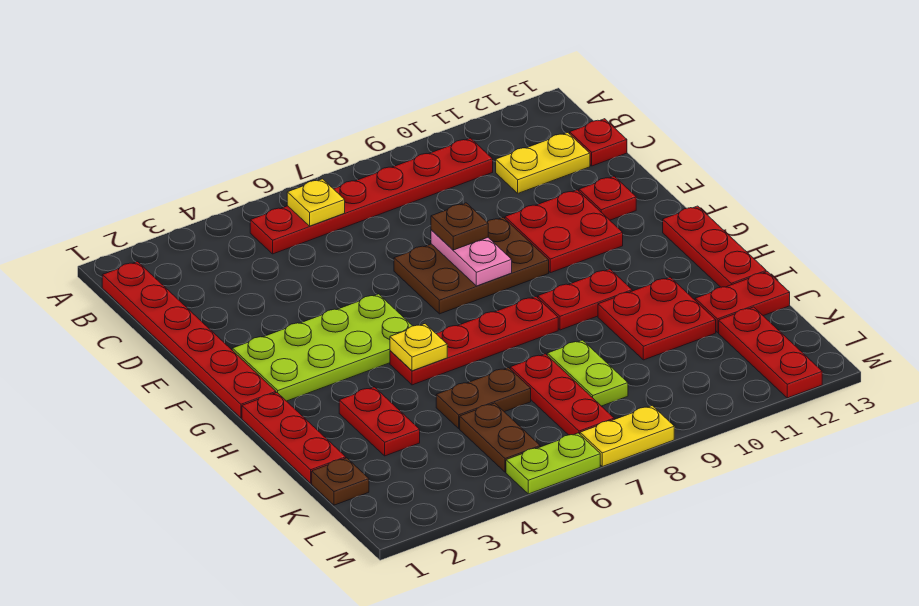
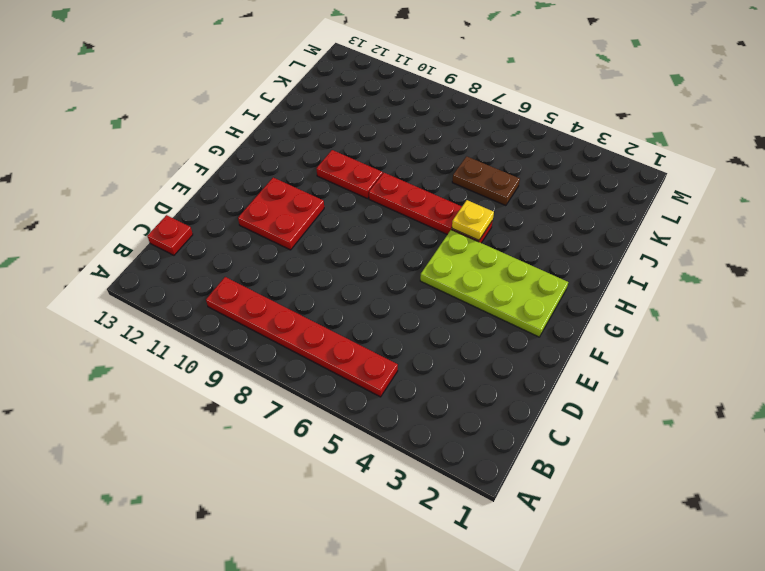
none -> red plate B1:G1 level 1
none -> yellow plate C11:C12 level 1
none -> brown plate E7:F9 level 1

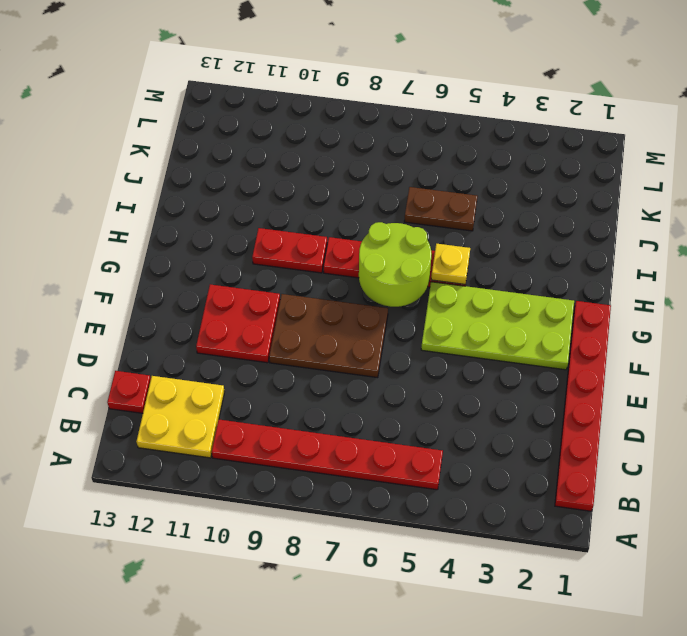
yellow plate B11:C12 level 1 -> yellow plate C11:C12 level 1
lime round brick G6:H7 level 2 -> none
none -> red plate E12 level 1
none -> red plate G13:I13 level 1
none -> red plate H1:J1 level 1

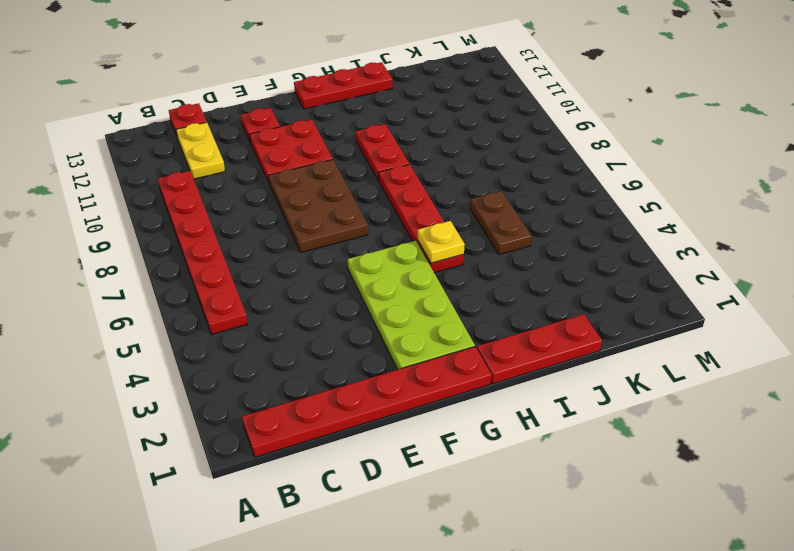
none -> red plate I3:J3 level 1
none -> red plate I10:J11 level 1
none -> red plate J7:L7 level 1

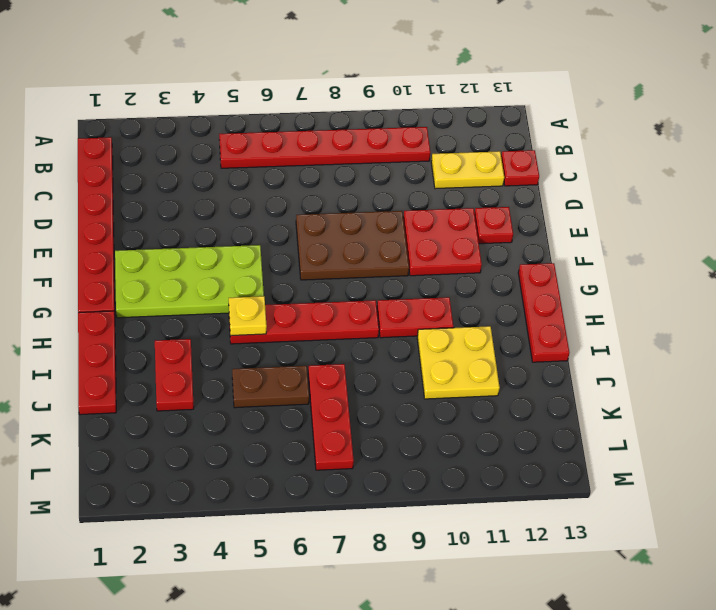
yellow plate I10:J11 level 1 -> red plate I10:J11 level 1
none -> lime plate J8:K8 level 1
none -> red plate J12:J13 level 1
none -> brown plate K1 level 1

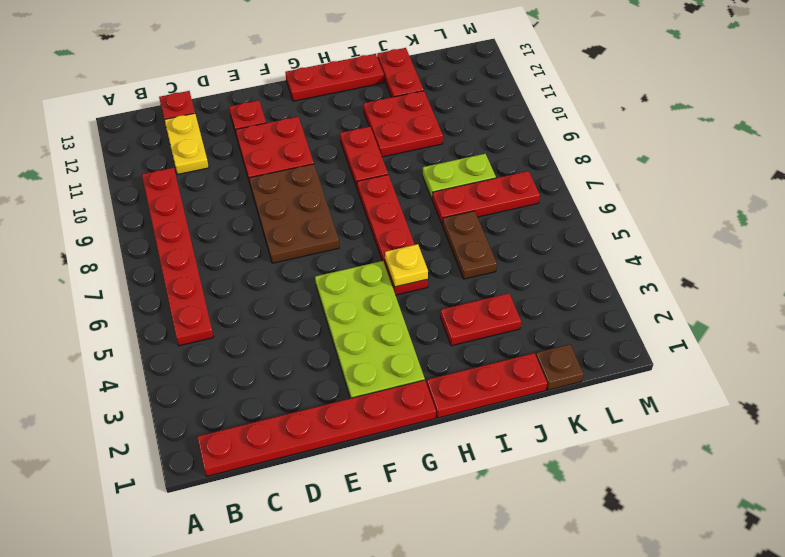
none -> brown plate K5:L5 level 1
none -> red plate K12:M12 level 1
none -> lime plate M5:M6 level 1

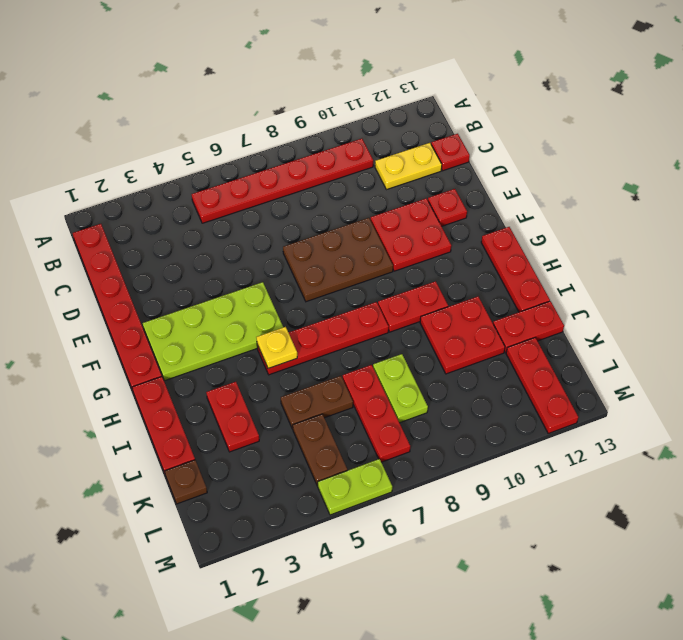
none -> yellow plate M7:M8 level 1
none -> yellow plate B6 level 2
none -> pink plate E8:F8 level 2

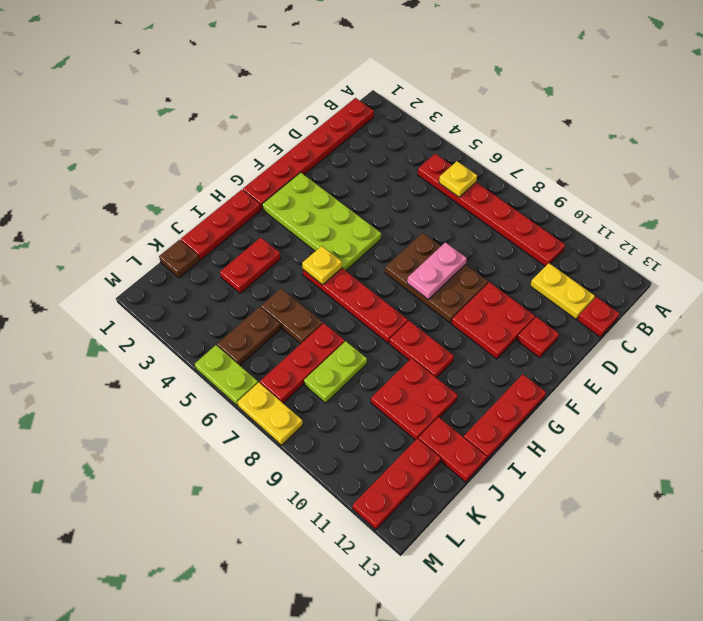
none -> brown plate E8 level 3

